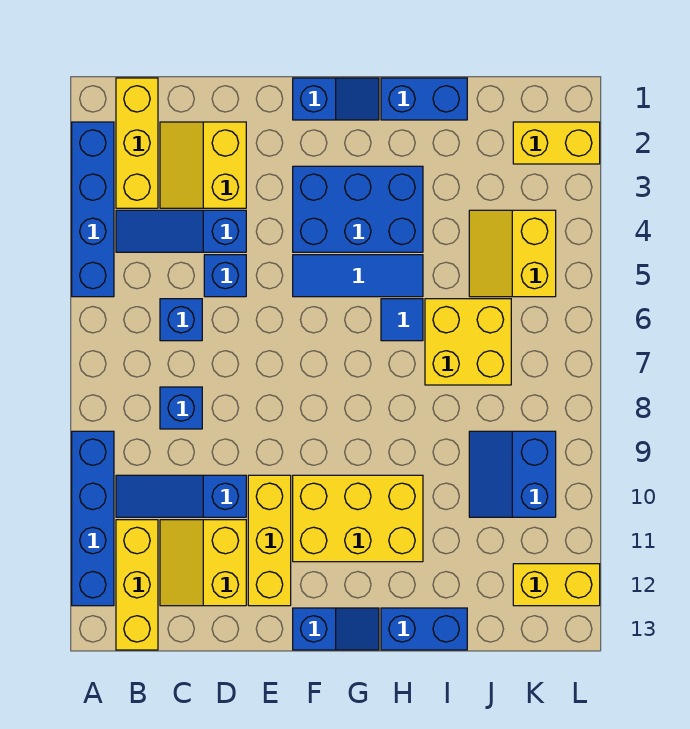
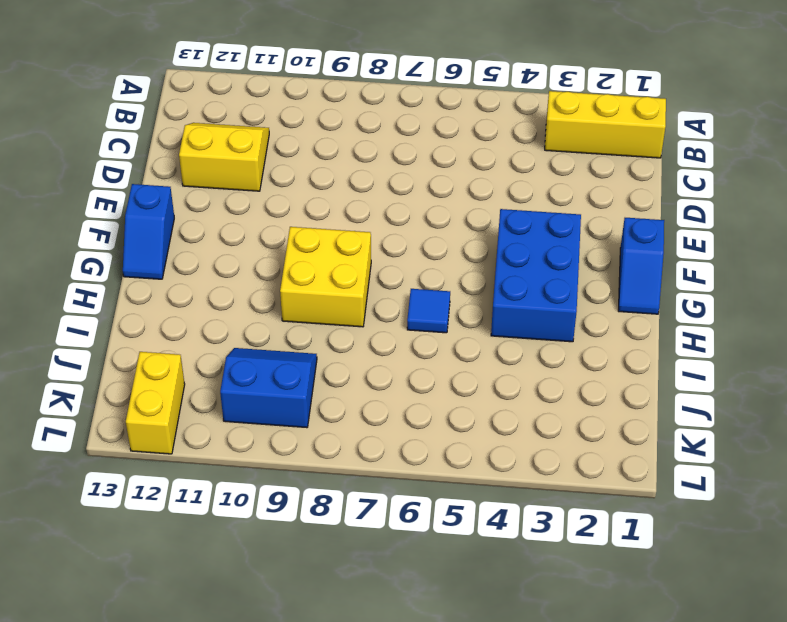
yellow brick G8:H9 level 1 -> yellow brick I6:J7 level 1
none -> blue brick A2:A5 level 1
none -> blue brick A9:A12 level 1
none -> blue slope B4:D4 level 1 top D

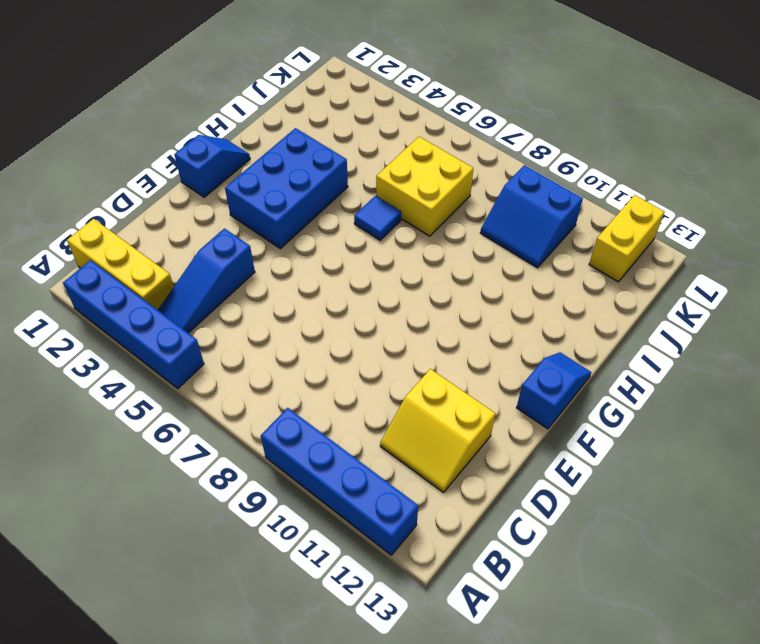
none -> blue slope B10:D10 level 1 top D
none -> yellow brick B11:B13 level 1
none -> yellow slope C2:D3 level 1 top D

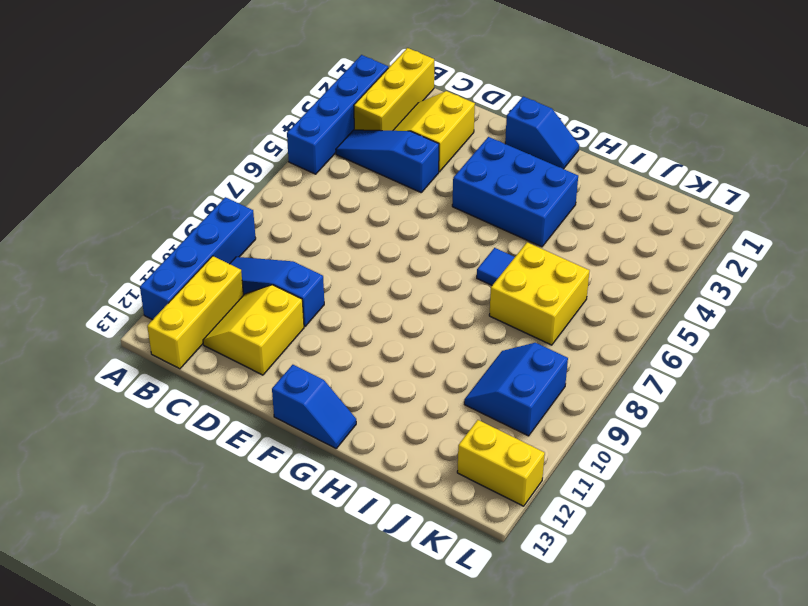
none -> blue brick C6 level 1
none -> blue brick C8 level 1
none -> blue brick D5 level 1

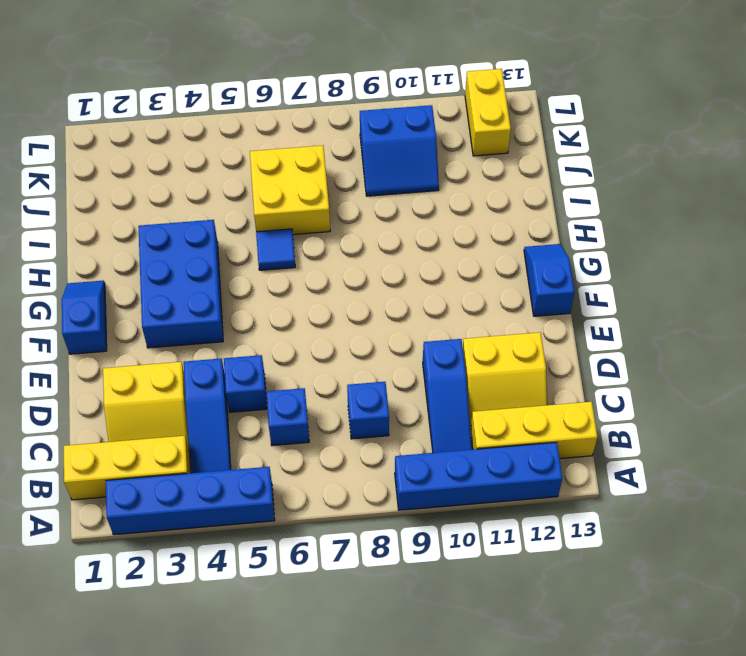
none -> yellow brick E10:E12 level 1
none -> blue tile F5:H5 level 1
none -> yellow brick F10:H11 level 1

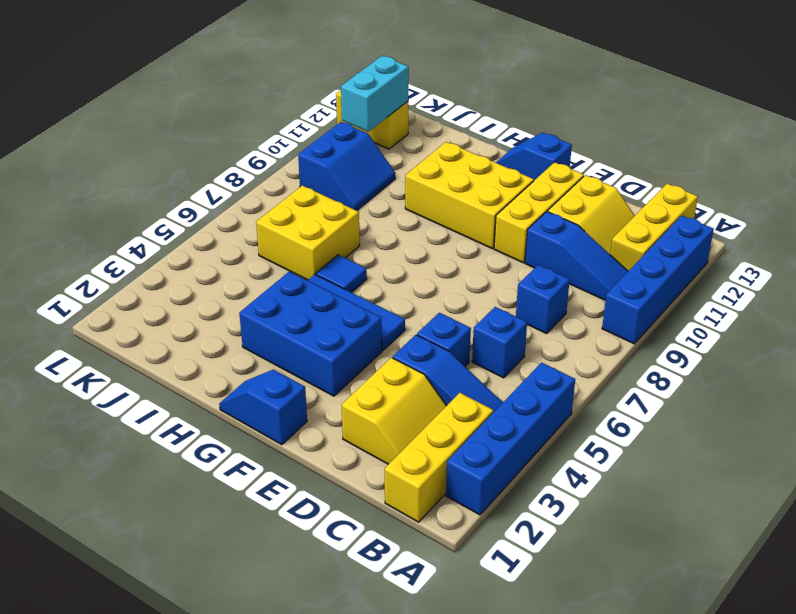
cyan brick K11:K12 level 2 -> none
none -> blue brick H1:I1 level 1
none -> blue brick H13:I13 level 1
none -> yellow slope J4:K5 level 1 top K

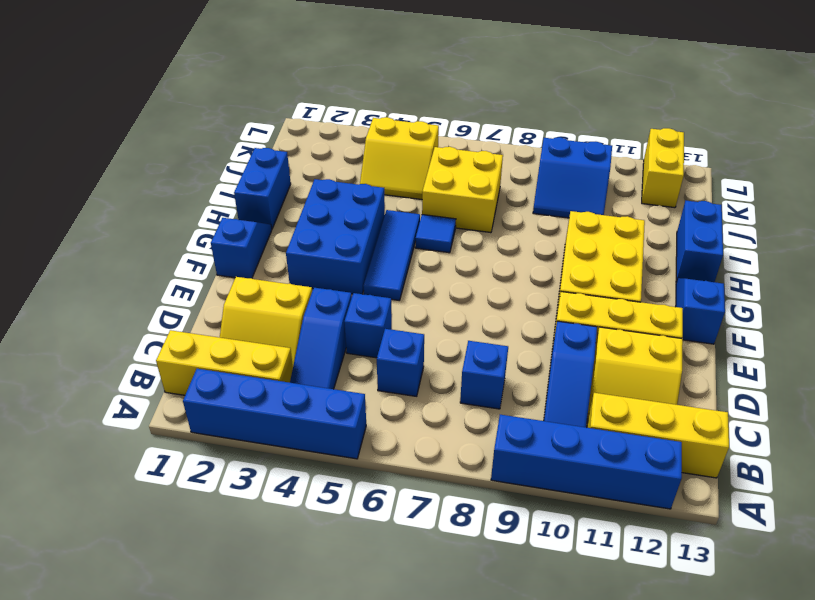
none -> yellow brick K2:L2 level 1

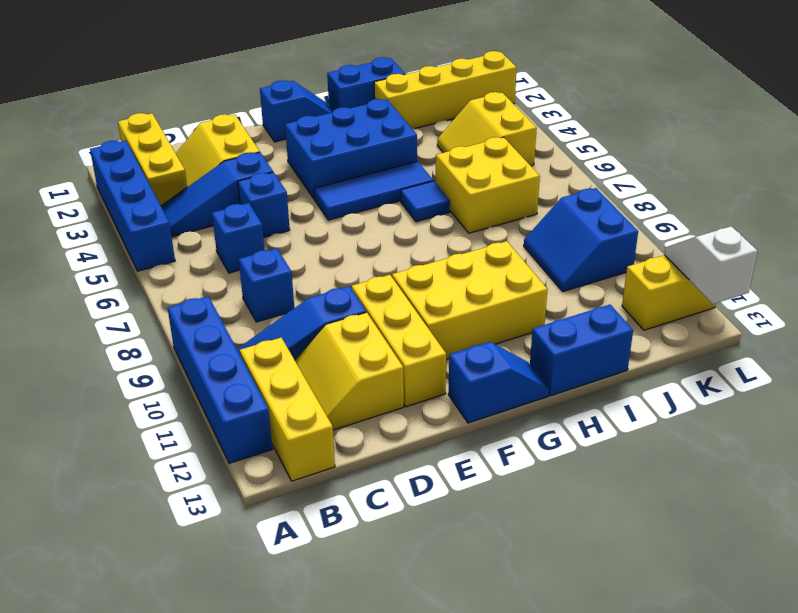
yellow brick I2:L2 level 1 -> yellow brick K2:L2 level 1
white slope L12:L13 level 2 top 13 -> none

